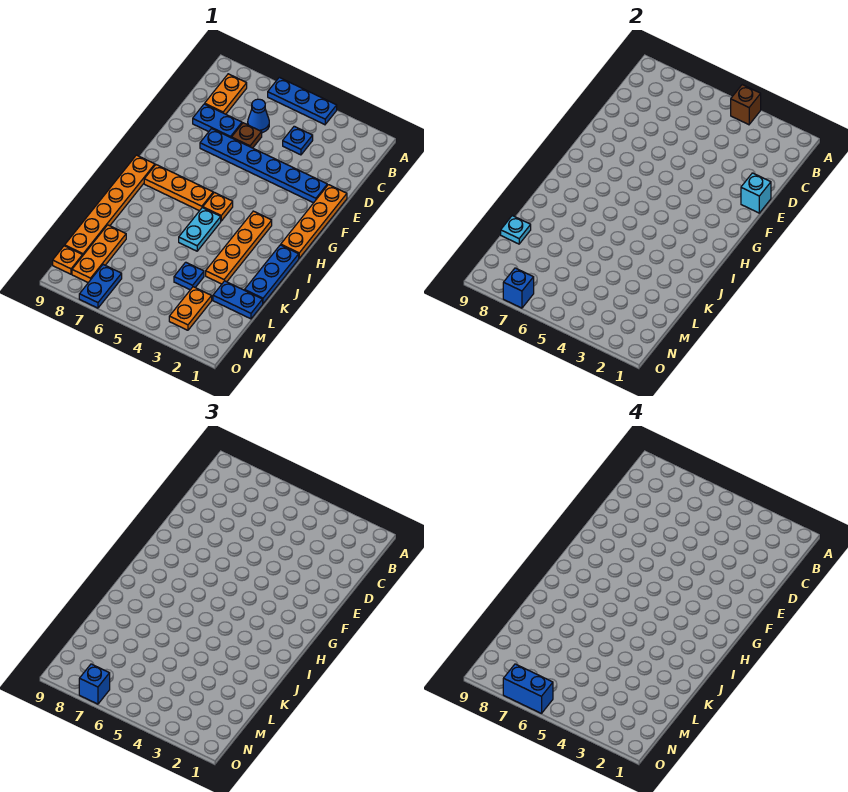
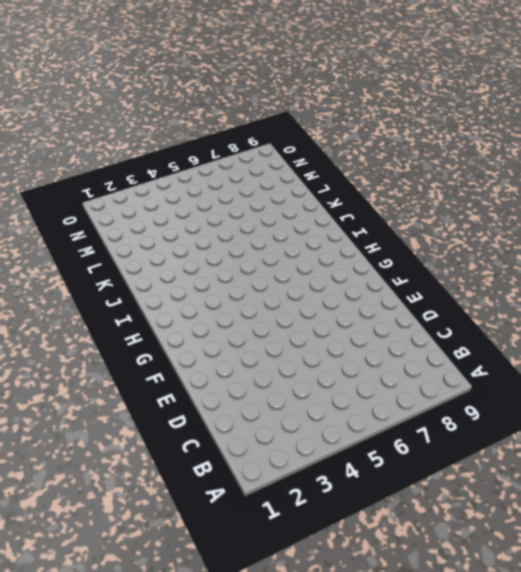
none -> blue plate A4:A6 level 1
none -> orange plate B8:C8 level 1
none -> blue plate C4 level 1

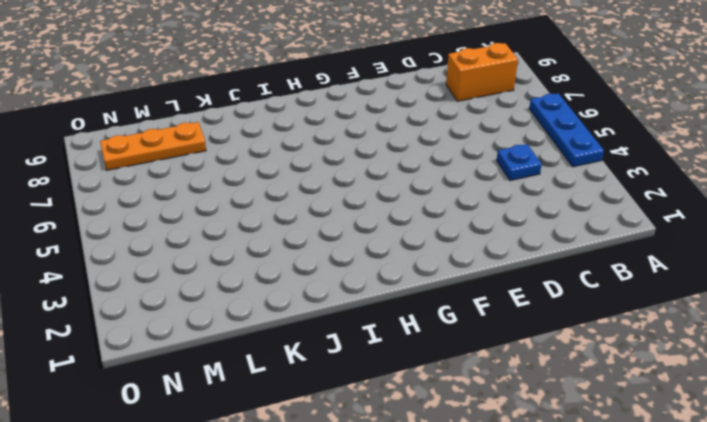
orange brick B8:C8 level 1 -> orange plate B8:C8 level 1
none -> blue cone C6 level 1
none -> brown plate D6 level 1
none -> blue plate D7:D8 level 1

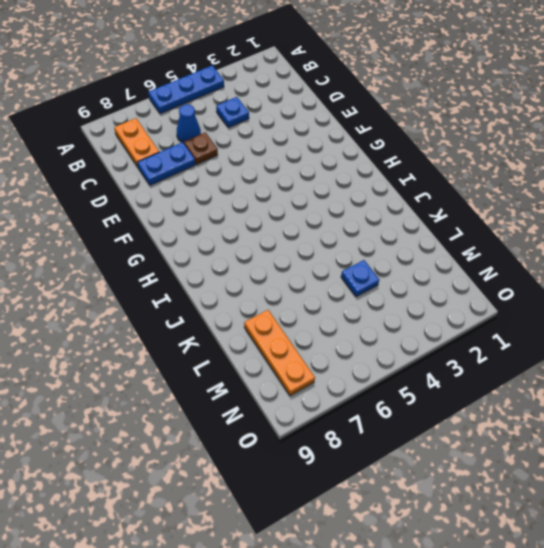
none -> orange plate E1:H1 level 1
none -> blue plate E2:E7 level 1
none -> orange plate H3:K3 level 1

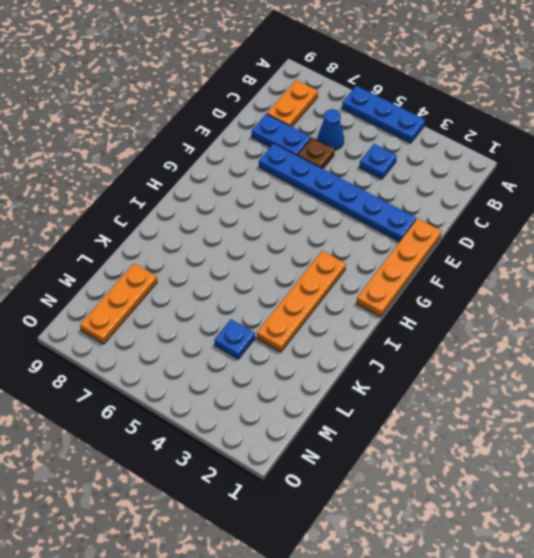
none -> orange plate H5 level 1
none -> orange plate H6:H8 level 1
none -> orange plate H9:M9 level 1

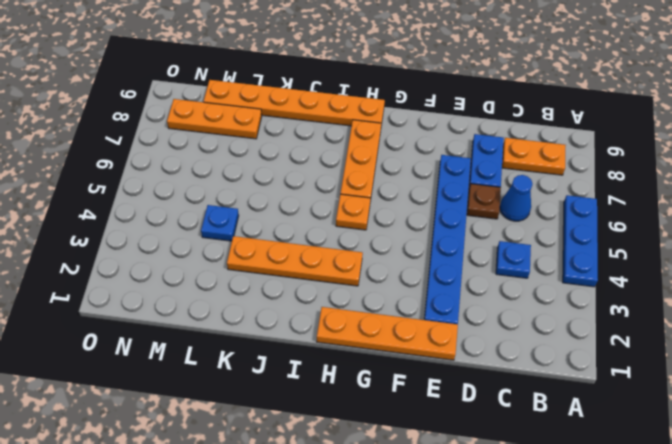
none -> blue plate I1:K1 level 1
none -> cyan plate I5:J5 level 1
none -> blue plate L1:L2 level 1

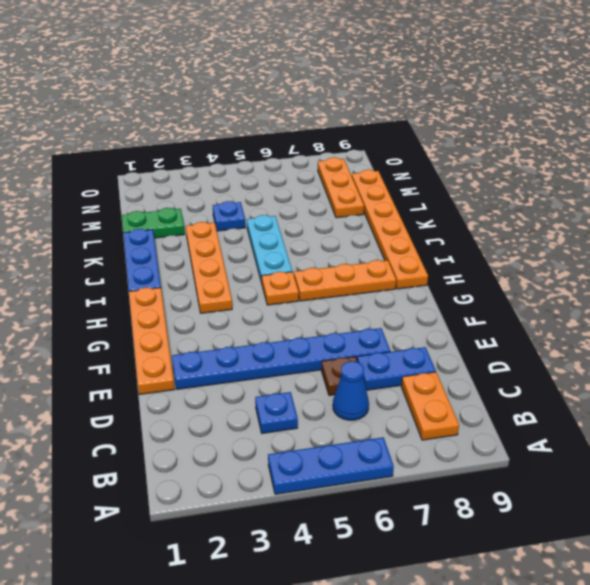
cyan plate I5:K5 level 1 -> cyan plate I5:J5 level 1
green plate L1:L2 level 1 -> blue plate L1:L2 level 1
none -> orange plate M3:N3 level 1
none -> blue plate N7:O7 level 1
none -> orange plate N9 level 1

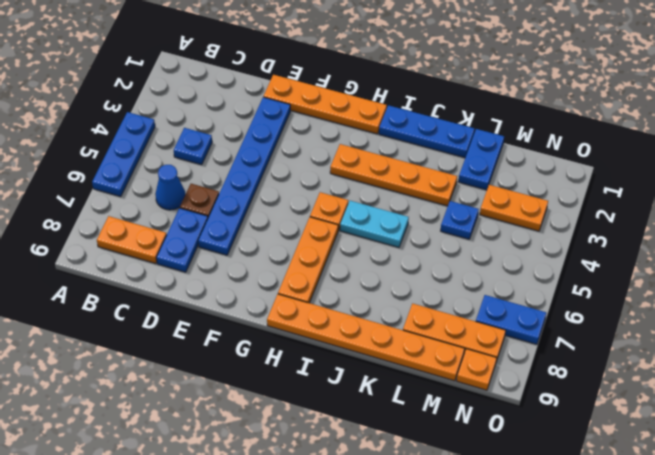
none -> brown brick A4 level 2
none -> cyan brick E1 level 2
none -> cyan plate L9 level 2

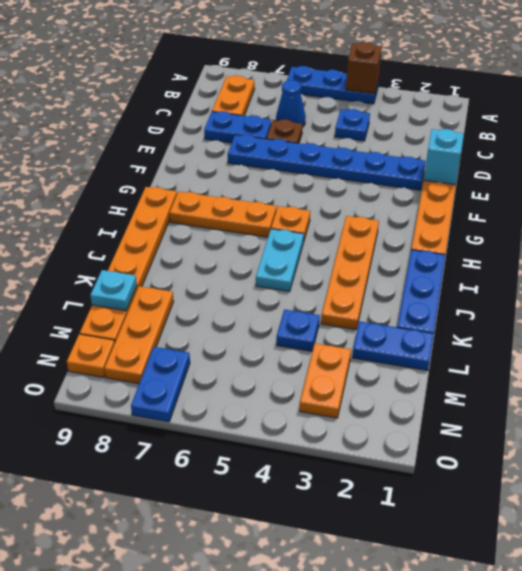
none -> blue brick O7 level 2
none -> blue brick O7 level 3
none -> blue brick O6:O7 level 4

